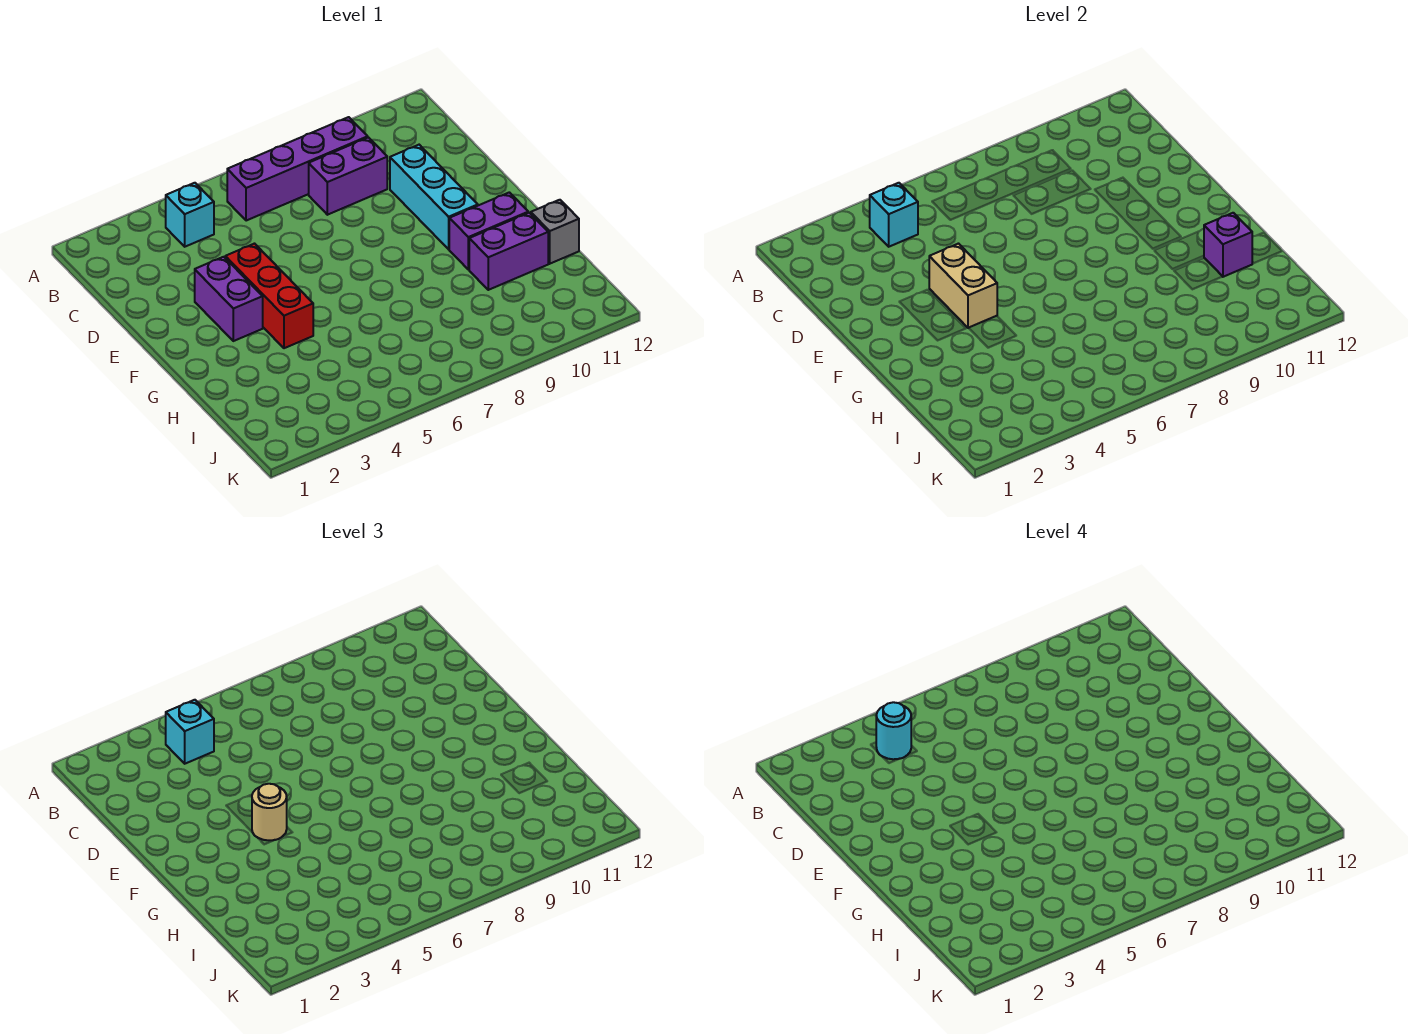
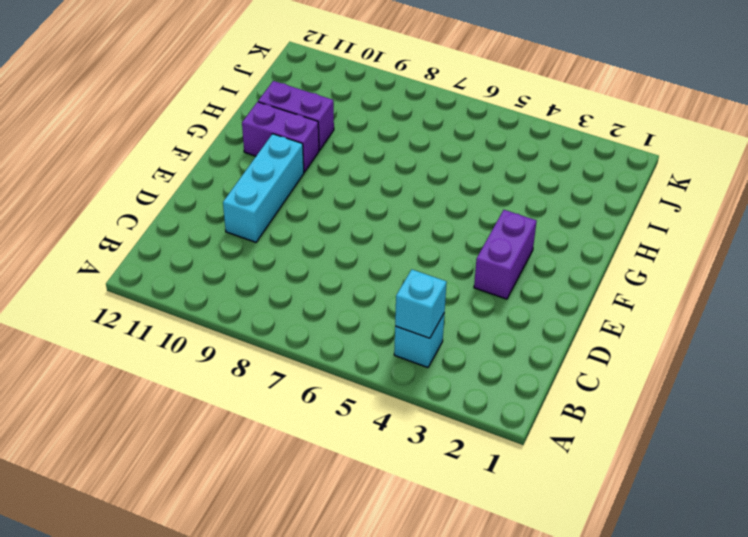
none -> purple brick B6:B9 level 1
none -> purple brick C8:C9 level 1
none -> red brick E4:G4 level 1

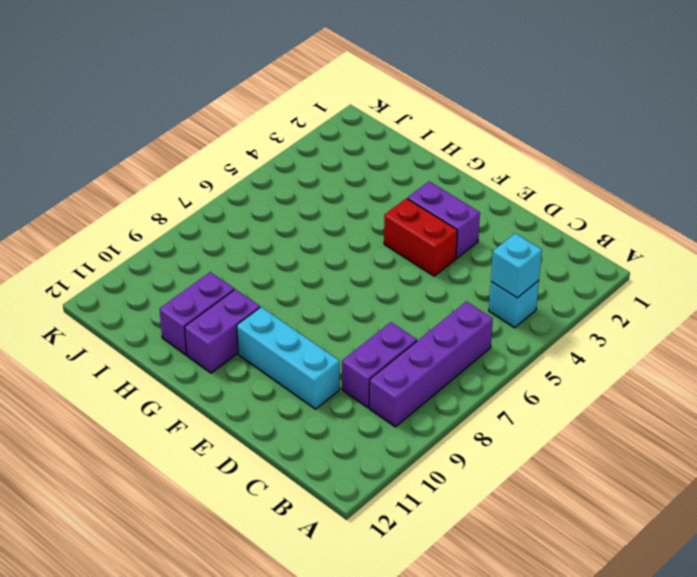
red brick E4:F4 level 1 -> red brick E4:G4 level 1
none -> grey brick H12 level 1
none -> tan brick E4:F4 level 2
none -> purple brick H11 level 2

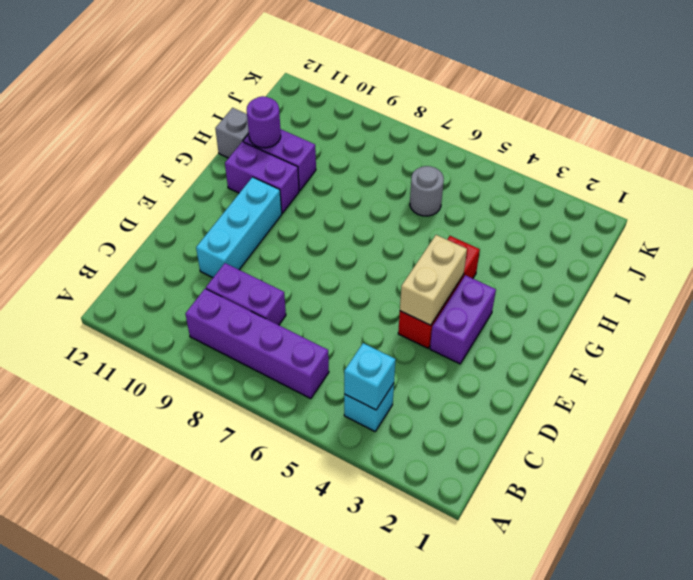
purple round brick H11 level 2 -> purple brick H11 level 2
grey round brick I6 level 1 -> none
none -> cyan brick B4 level 3
none -> tan round brick F4 level 3
none -> cyan round brick B4 level 4

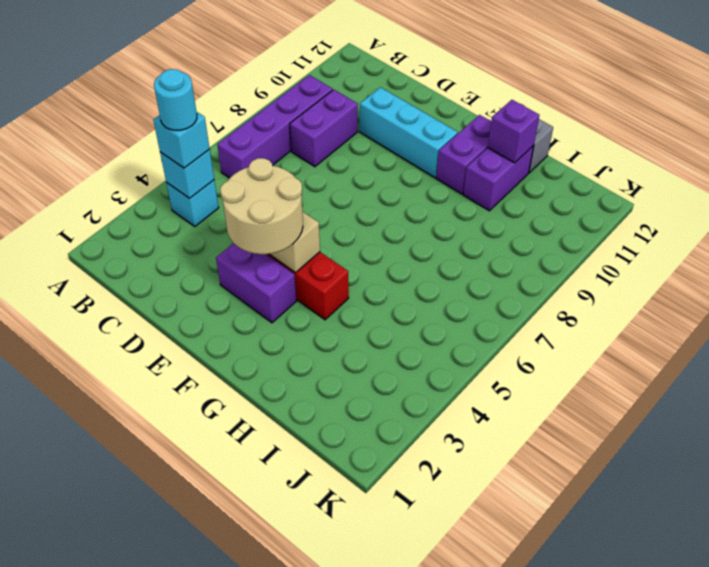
tan round brick E3:F4 level 3 -> tan round brick F4 level 3

